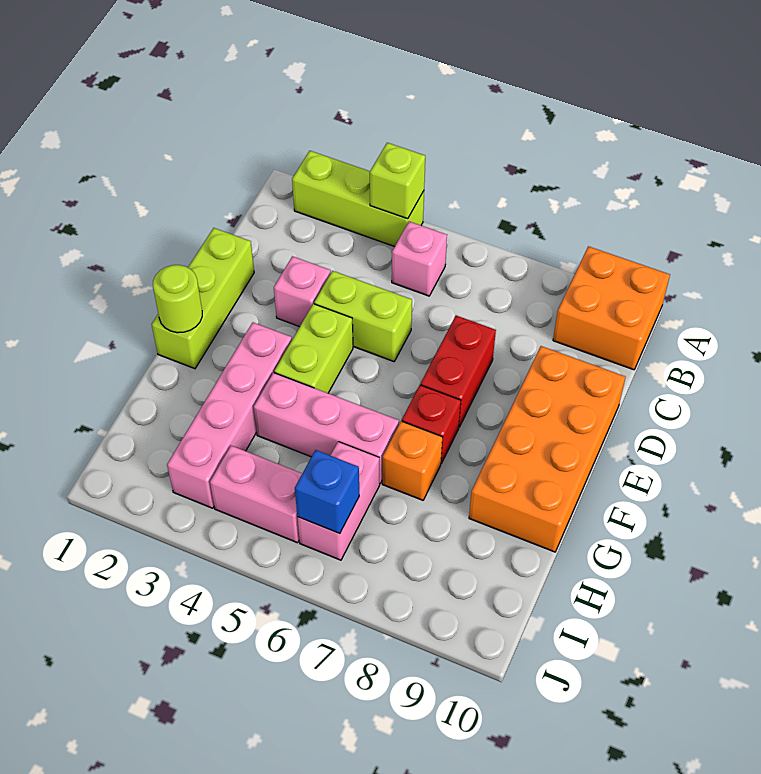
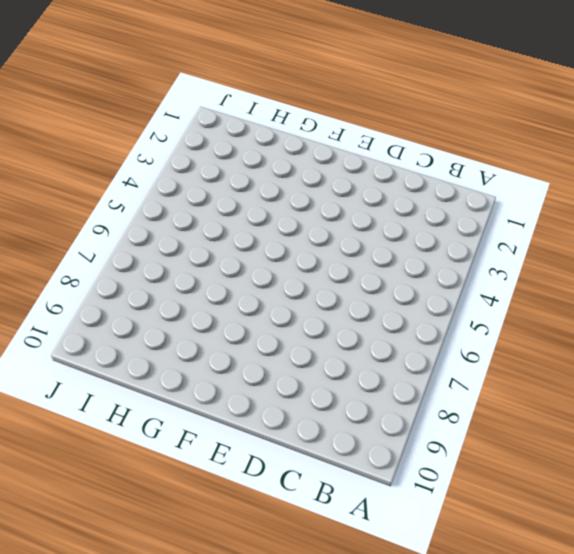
none -> lime brick A2:A4 level 1
none -> orange brick A9:B10 level 1
none -> pink brick B5 level 1

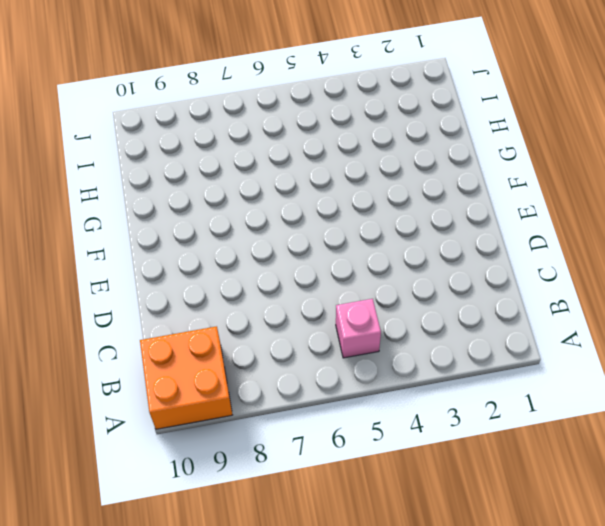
none -> lime brick A2:A4 level 1
none -> lime brick D1:F1 level 1
none -> pink brick D3 level 1

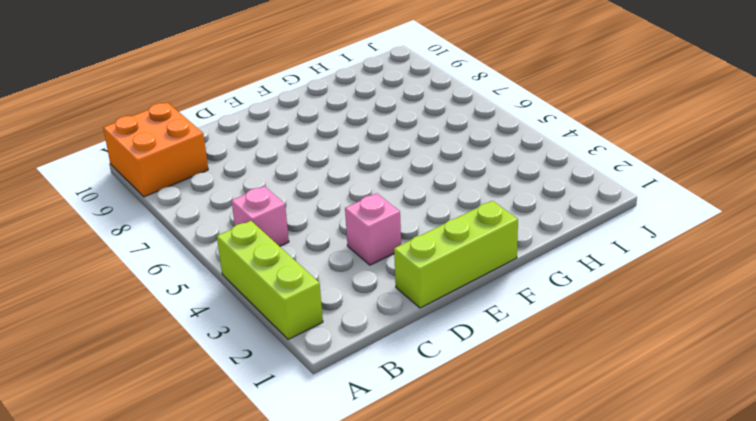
none -> lime brick D4:D5 level 1
none -> red brick D7:E7 level 1
none -> orange brick D9:G10 level 1

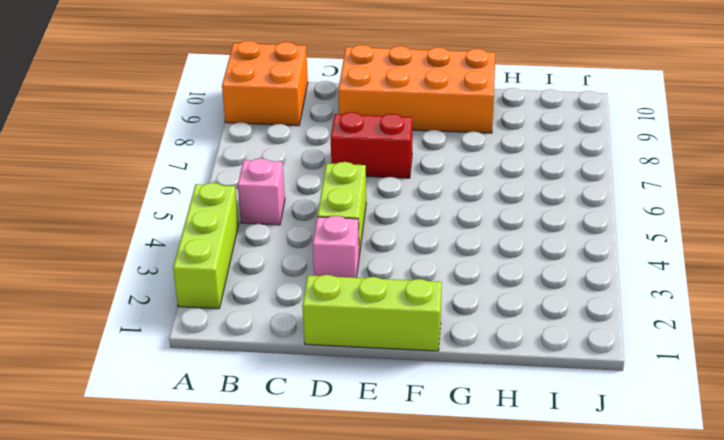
none -> lime brick E4:F4 level 1
none -> pink brick F3:I3 level 1
none -> red brick F7 level 1

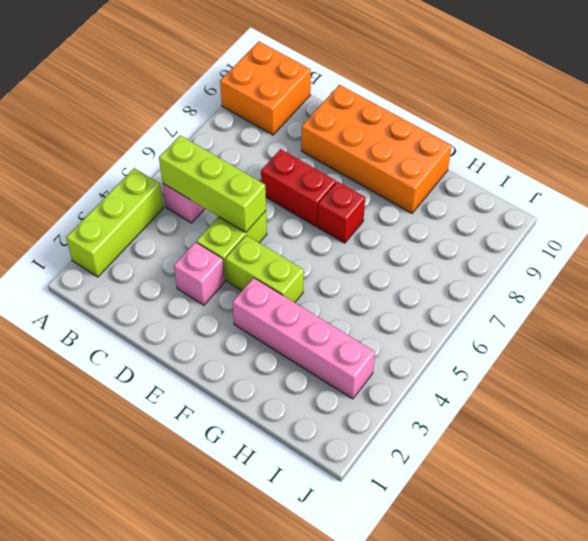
lime brick B5:D5 level 2 -> lime brick D1:F1 level 1
none -> pink brick G4:G6 level 1
none -> orange brick G7 level 1
none -> pink brick H6:I6 level 1

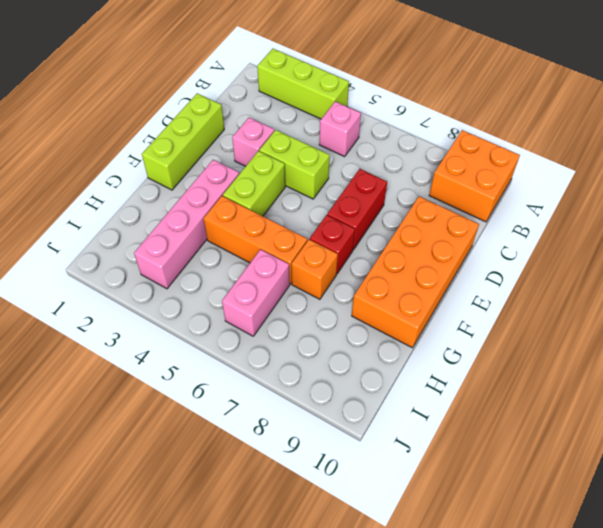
orange brick G4:G6 level 1 -> pink brick G4:G6 level 1
none -> pink brick I4:I5 level 1
none -> lime brick A4 level 2
none -> lime round brick F1 level 2

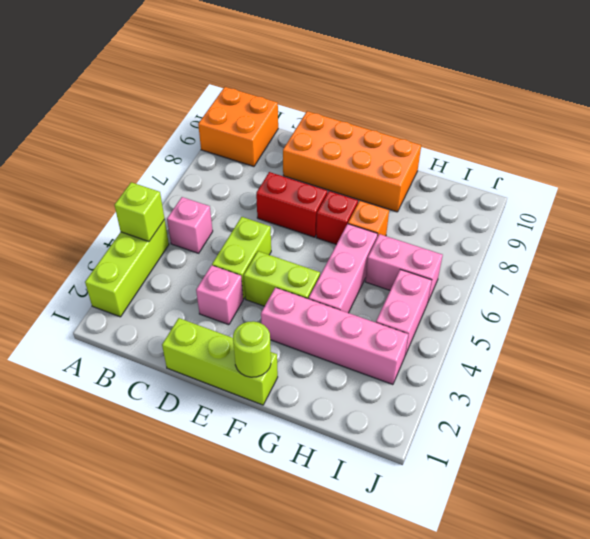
none -> blue brick I6 level 2

